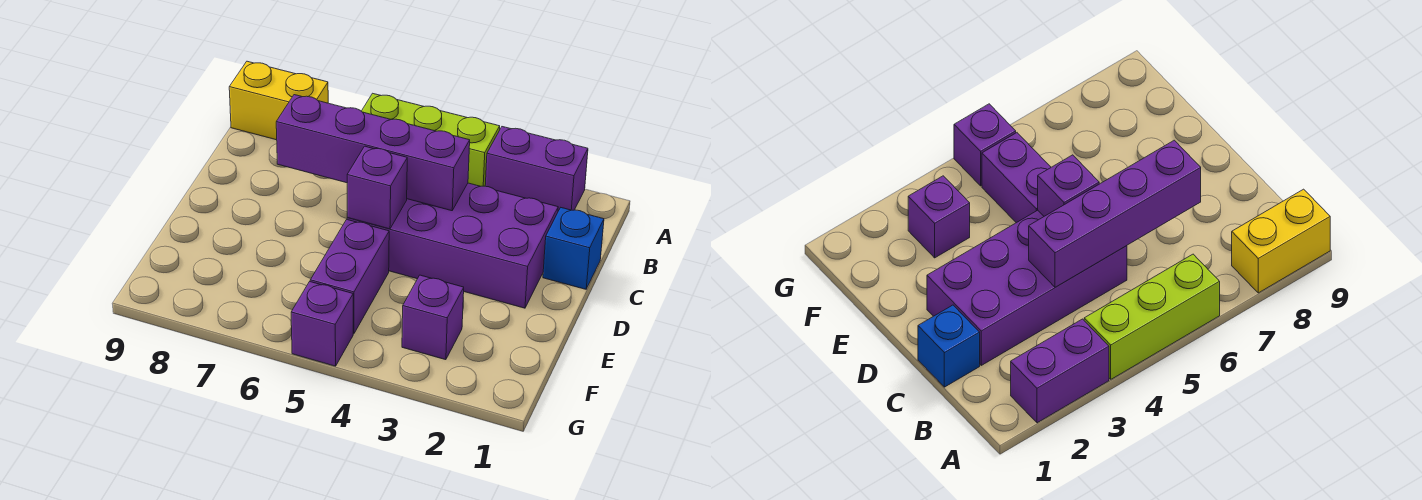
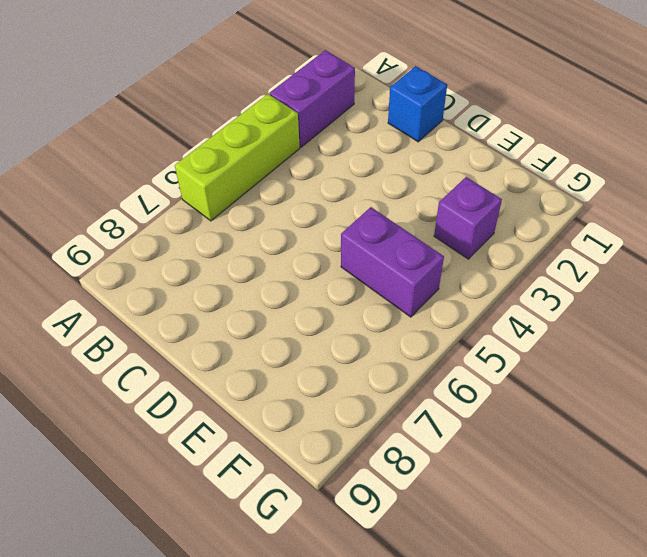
none -> yellow brick A8:A9 level 1
none -> purple brick C2:D5 level 1

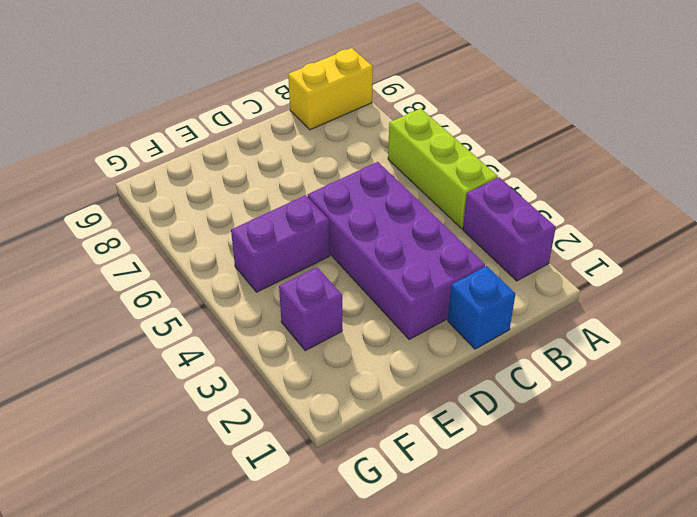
yellow brick A9:B9 level 1 -> yellow brick A8:A9 level 1
none -> purple brick G5 level 1
none -> purple brick C4:C7 level 2

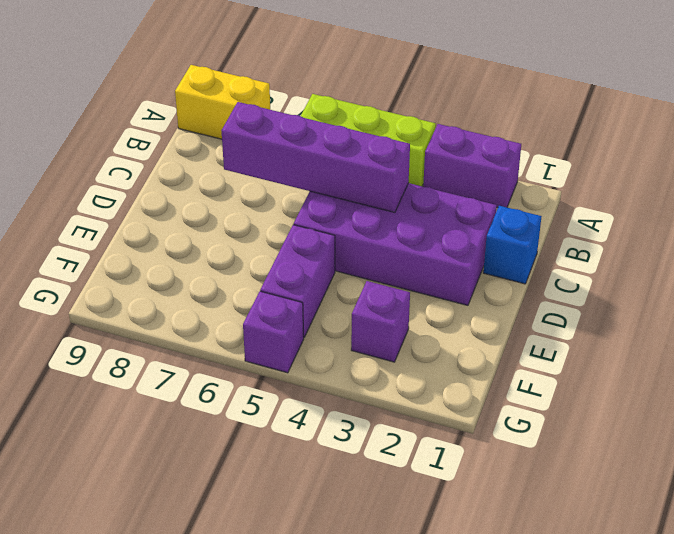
none -> purple brick D5 level 2

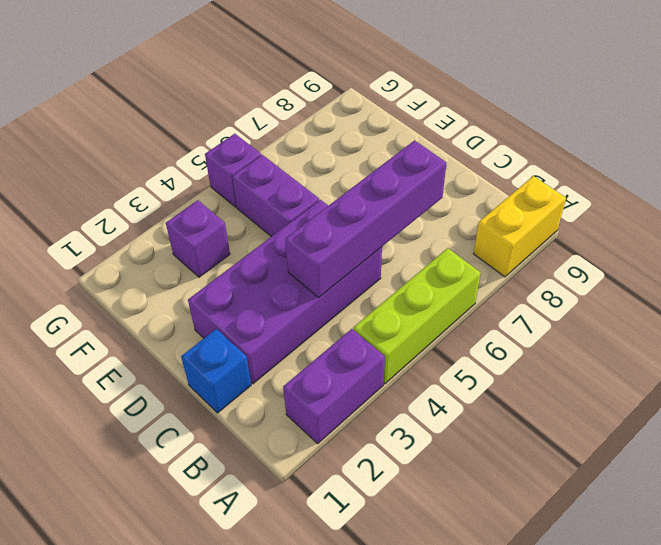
none -> purple brick D5 level 2

